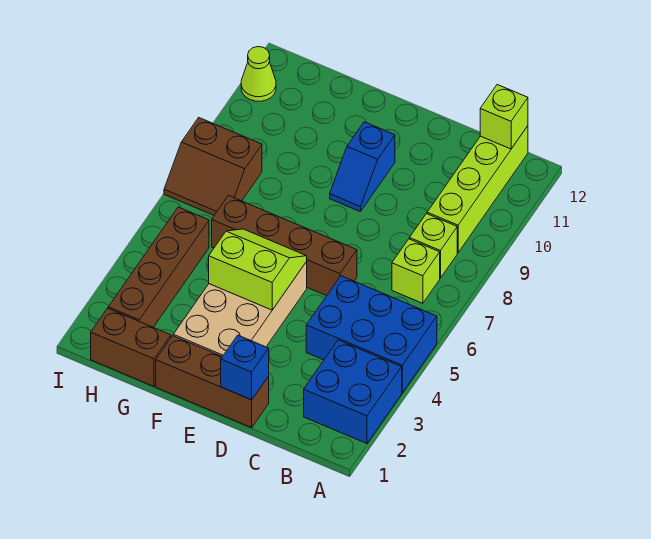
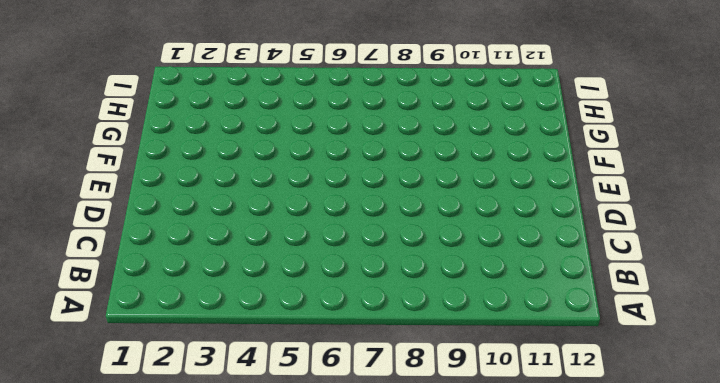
none -> blue brick A2:B3 level 1
none -> blue brick A4:C5 level 1
none -> lime brick B7 level 1

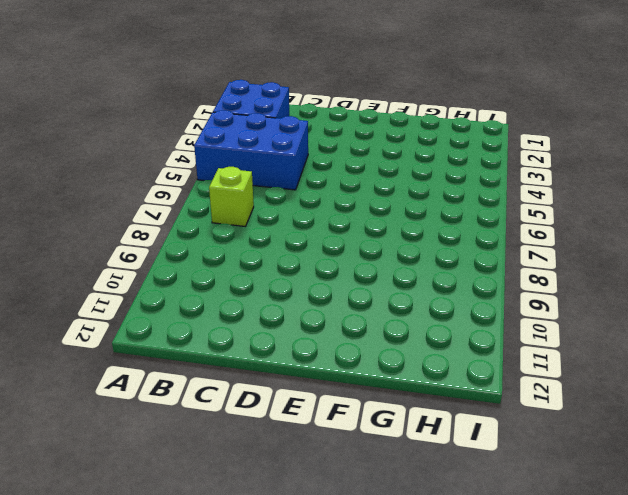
none -> lime brick B8 level 1
none -> lime brick B9:B12 level 1
none -> brown brick D1:F1 level 1

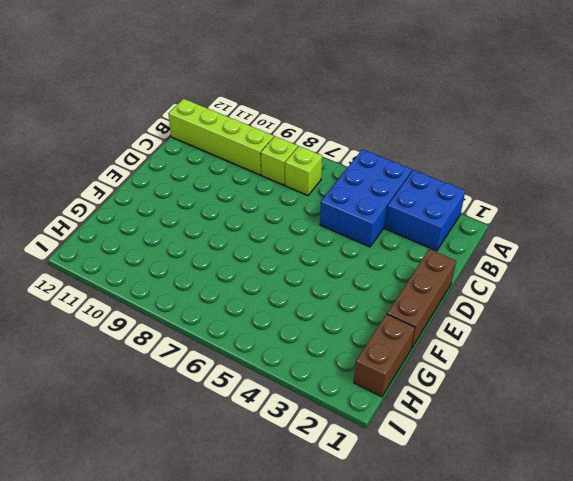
none -> brown brick D6:G6 level 1
none -> tan brick E2:F5 level 1
none -> blue slope E9:E10 level 1 top 10

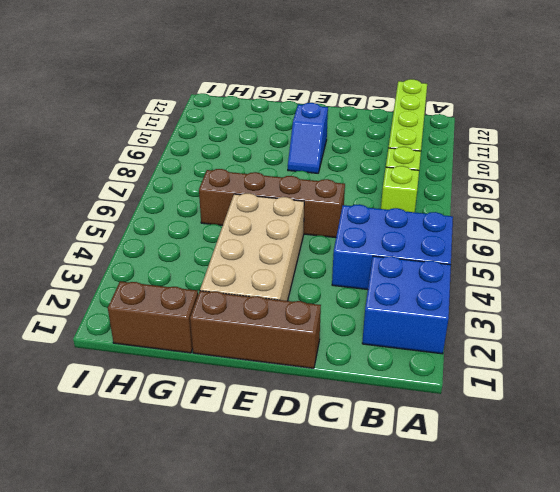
none -> brown brick H2:H5 level 1
none -> brown slope H7:I8 level 1 top 8
none -> lime cone I11 level 1

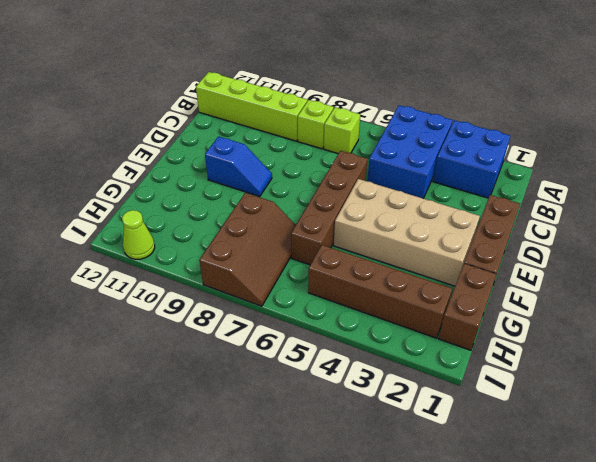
brown slope G7:I8 level 1 top 8 -> brown slope H7:I8 level 1 top 8
none -> lime brick B12 level 2
none -> blue brick D1 level 2
none -> lime slope E4:F5 level 2 top 4

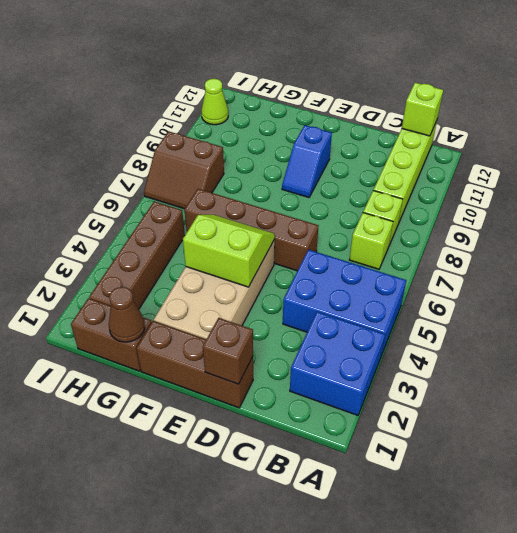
brown brick D1 level 2 -> blue brick D1 level 2
brown cone G1 level 2 -> none

